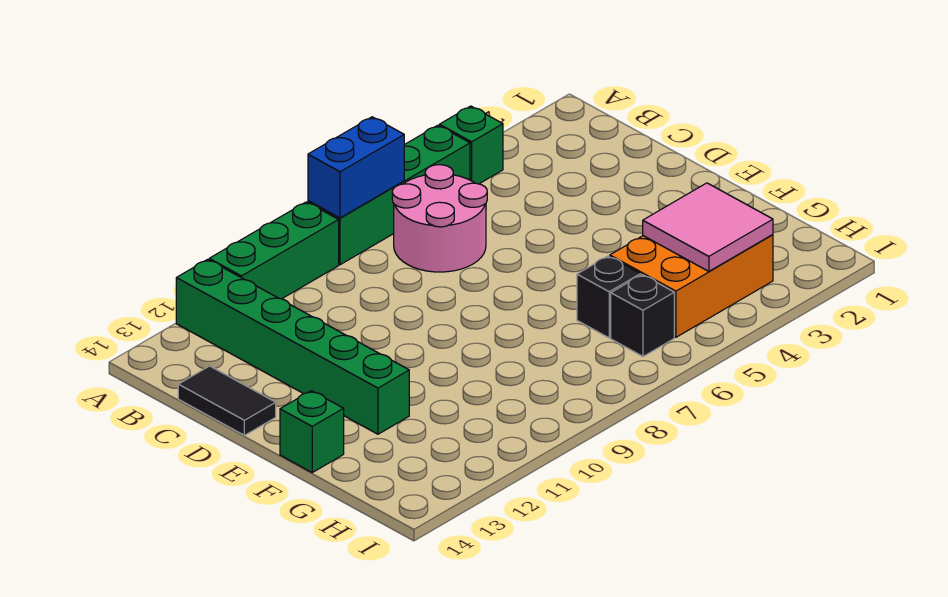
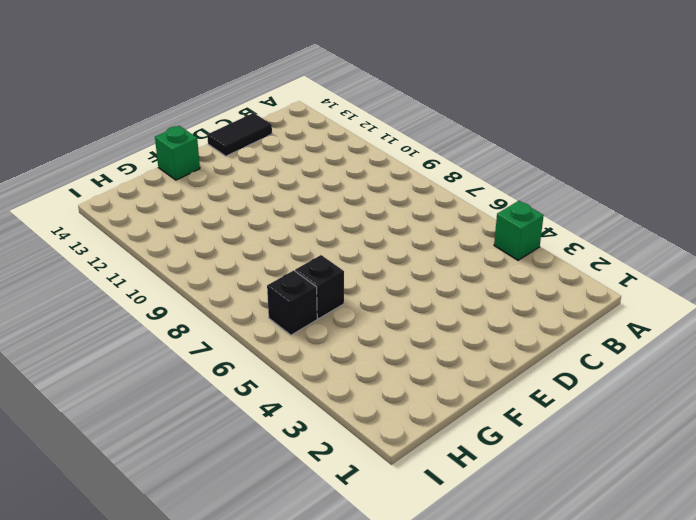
none -> green brick A5:A8 level 1
none -> green brick A9:A11 level 1
none -> green brick A12:F12 level 1

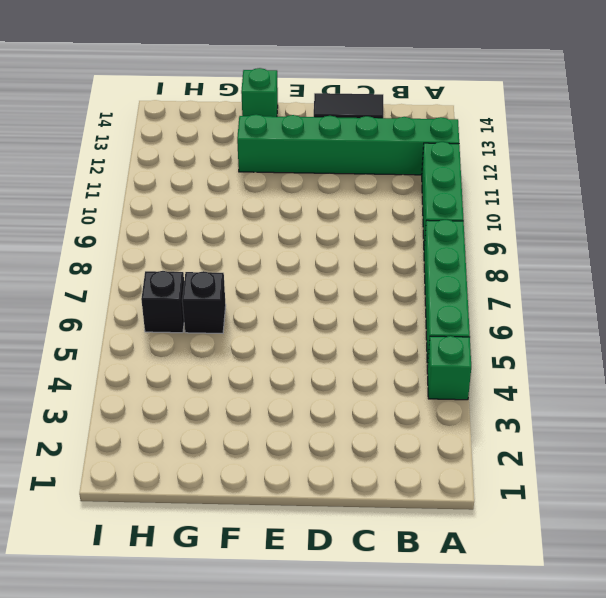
none -> pink round brick B6:C7 level 1
none -> orange brick G3:H5 level 1
none -> blue brick A7:A8 level 2

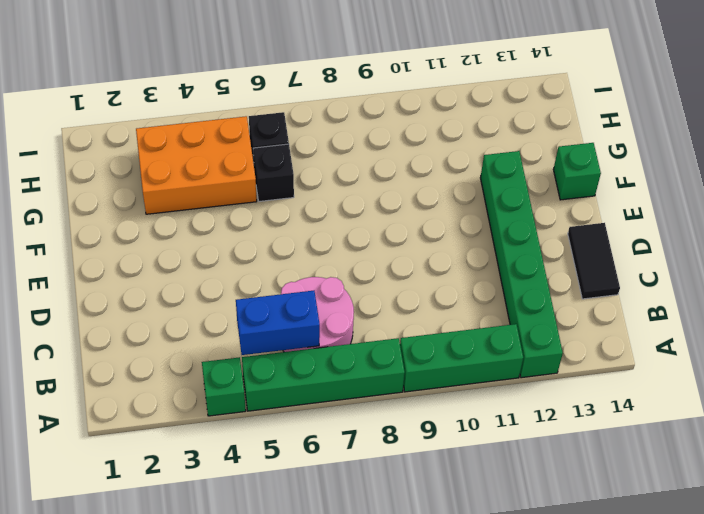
blue brick B5:B6 level 2 -> blue brick A7:A8 level 2
none -> pink tile G3:H4 level 2

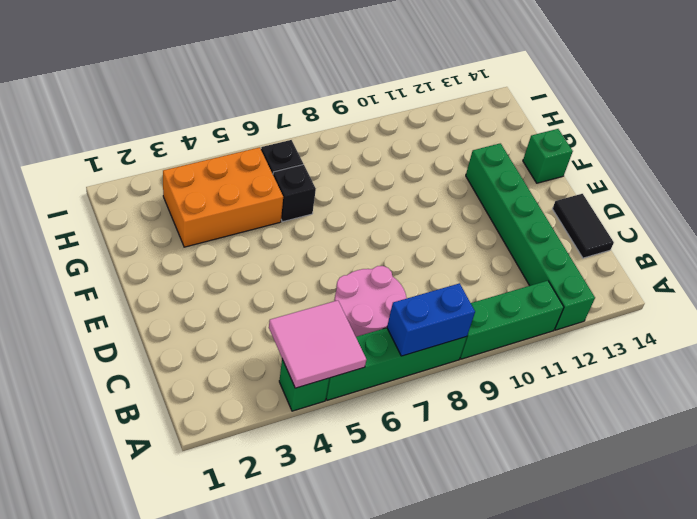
pink tile A4:B5 level 2 -> pink tile G3:H4 level 2

